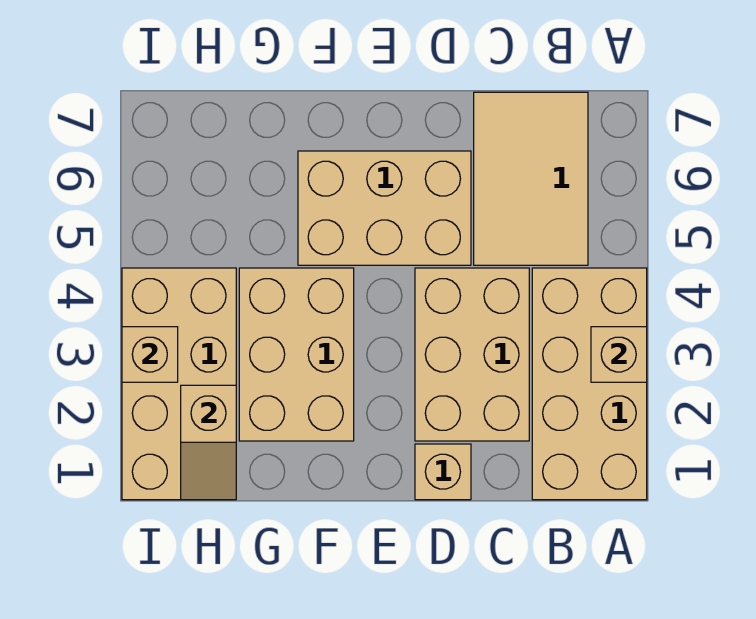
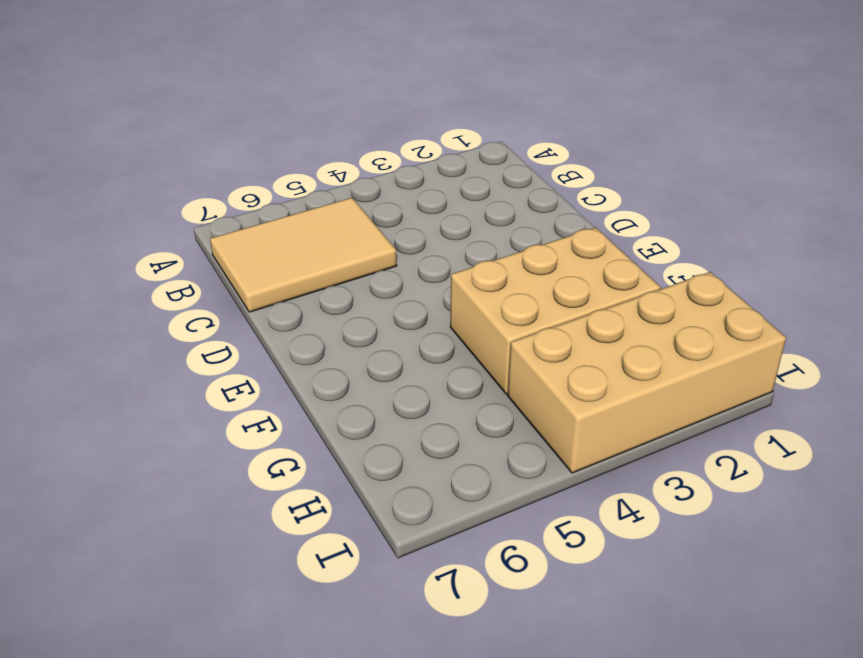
none -> tan brick A1:B4 level 1
none -> tan brick C2:D4 level 1

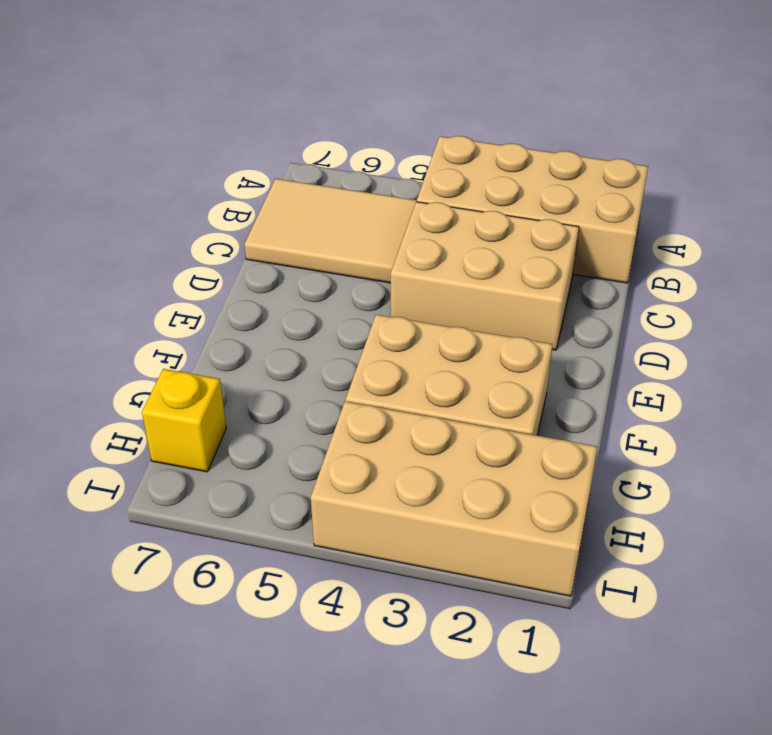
yellow brick H7 level 1 -> none
none -> tan brick D1 level 1
none -> tan brick D5:F6 level 1

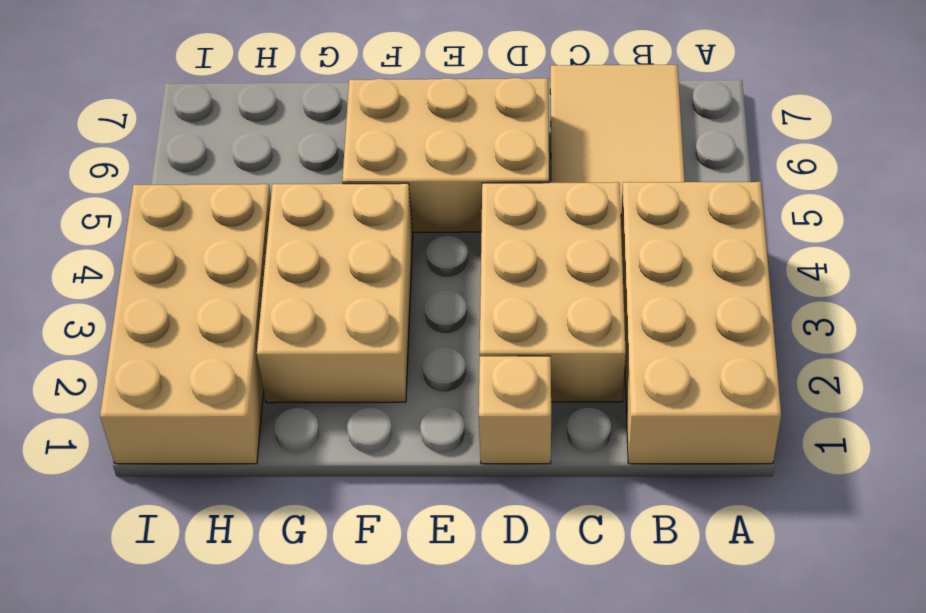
none -> tan brick A3 level 2
none -> tan slope H1:H2 level 2 top 2

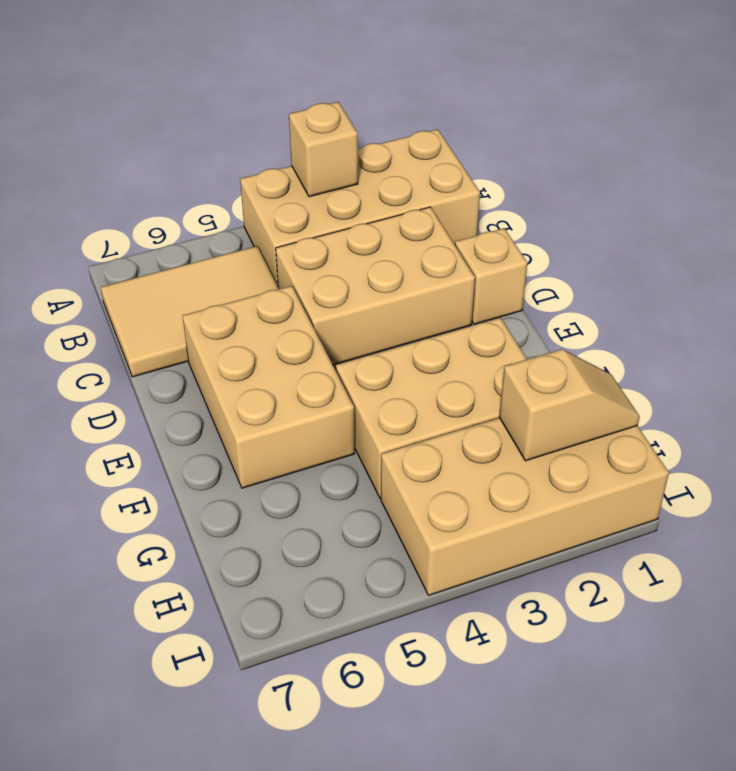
none -> tan brick I3 level 2

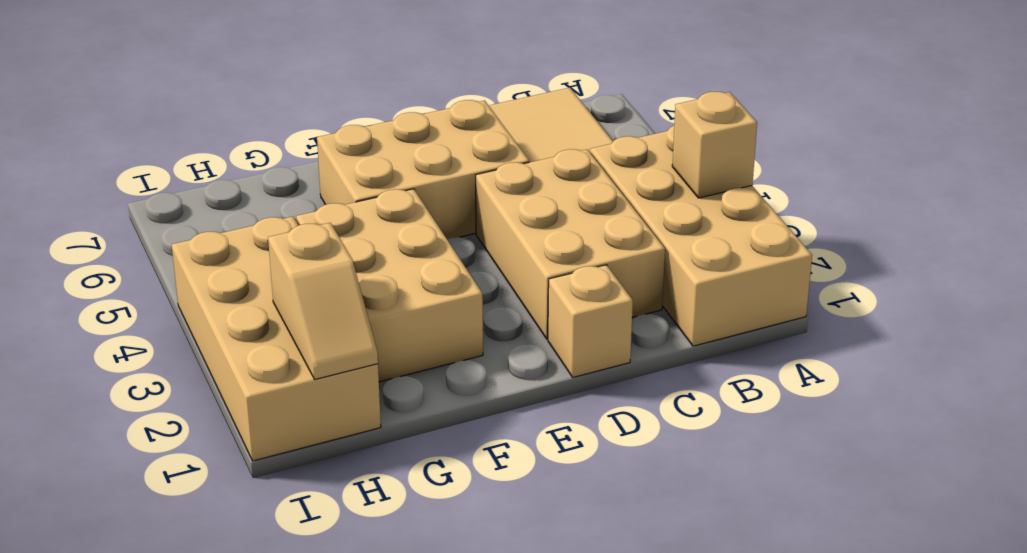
none -> tan brick I3 level 2

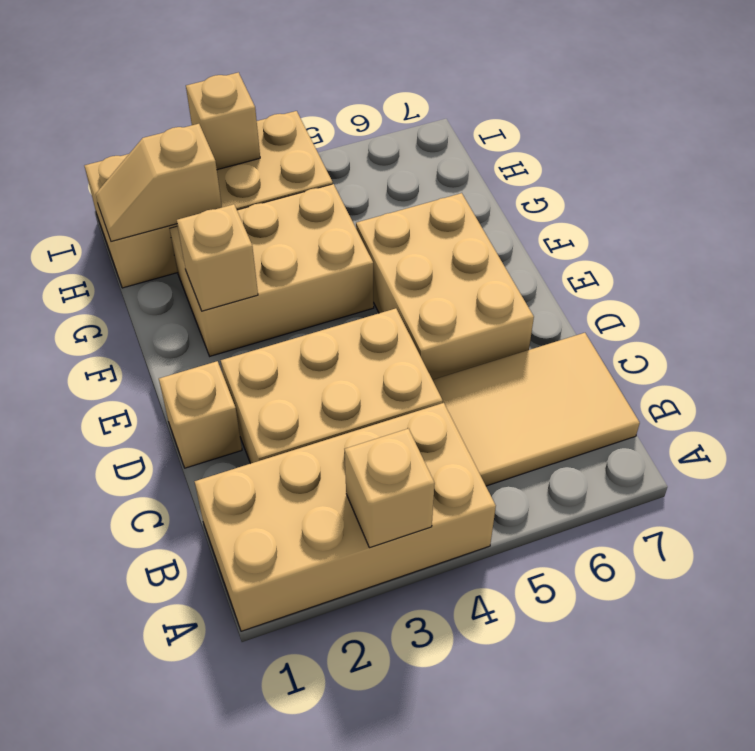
tan brick F2 level 2 -> none

